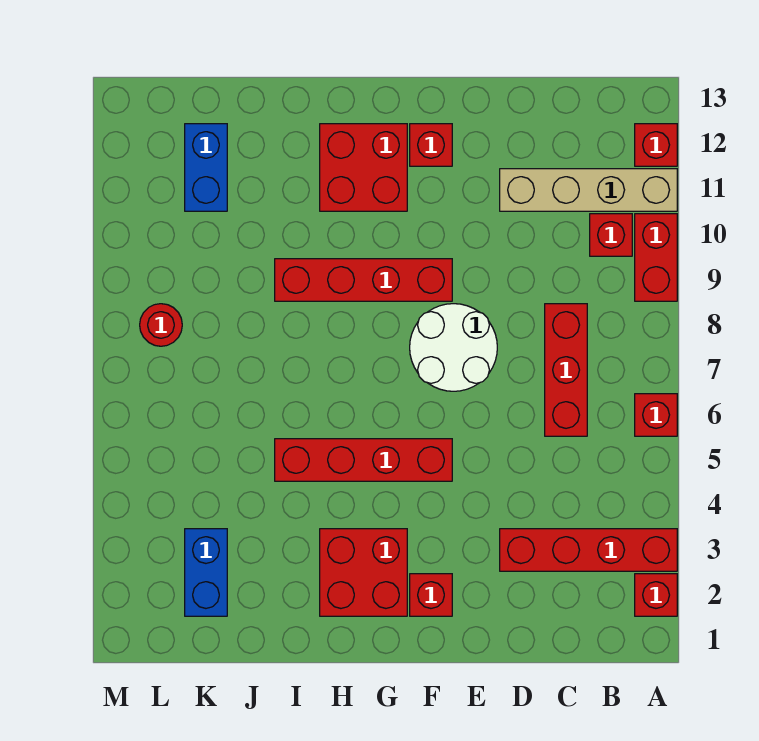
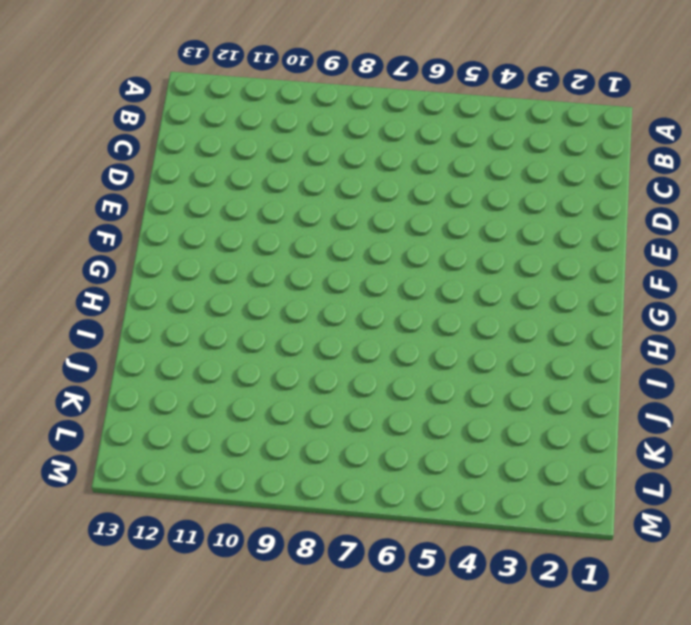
none -> red brick A2 level 1
none -> red brick A3:D3 level 1
none -> red brick A6 level 1

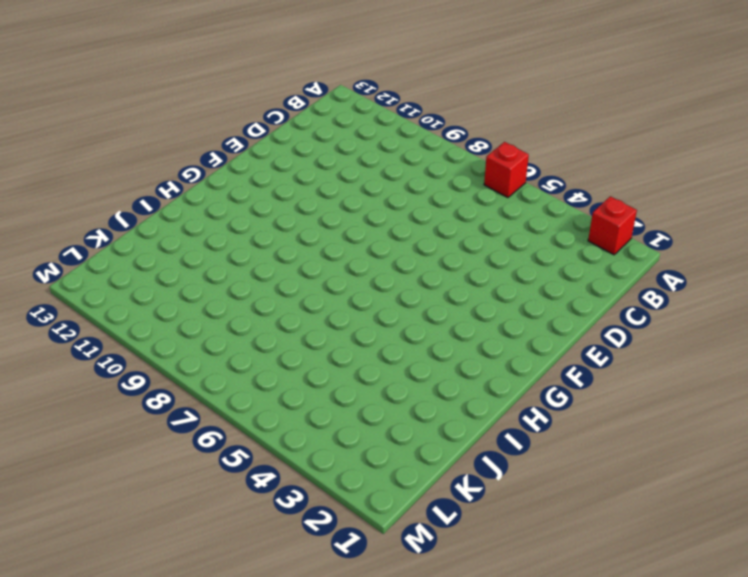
none -> red brick A3:D3 level 1
none -> red brick A9:A10 level 1
none -> tan brick A11:D11 level 1

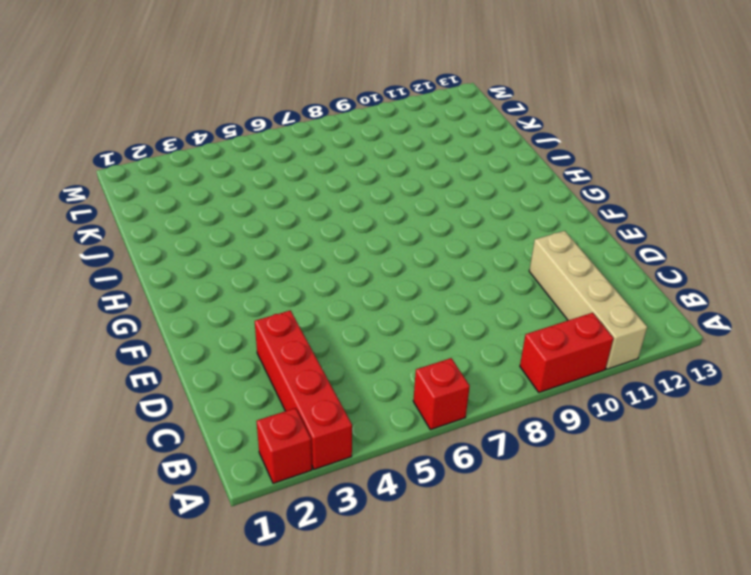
none -> red brick A12 level 1
none -> red brick B10 level 1
none -> red brick C6:C8 level 1

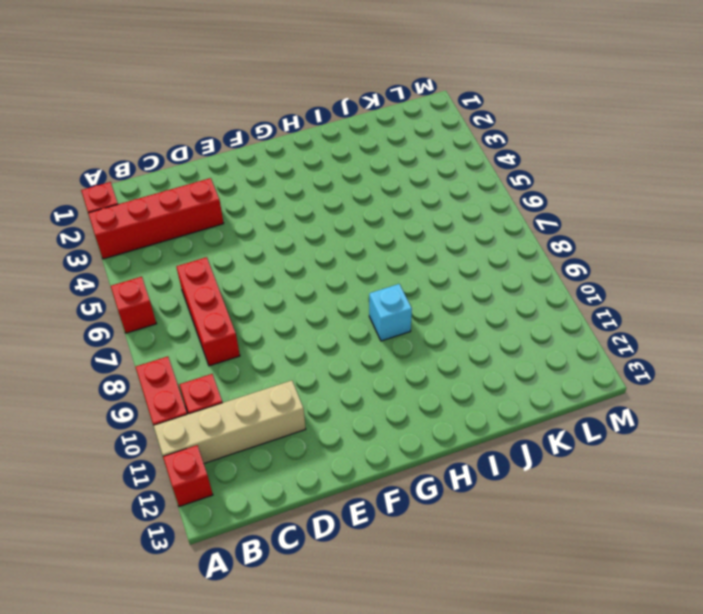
cyan brick H9 level 1 -> red brick F9:I9 level 1
none -> white round brick E7:F8 level 1
none -> red brick F2 level 1
none -> red brick F5:I5 level 1

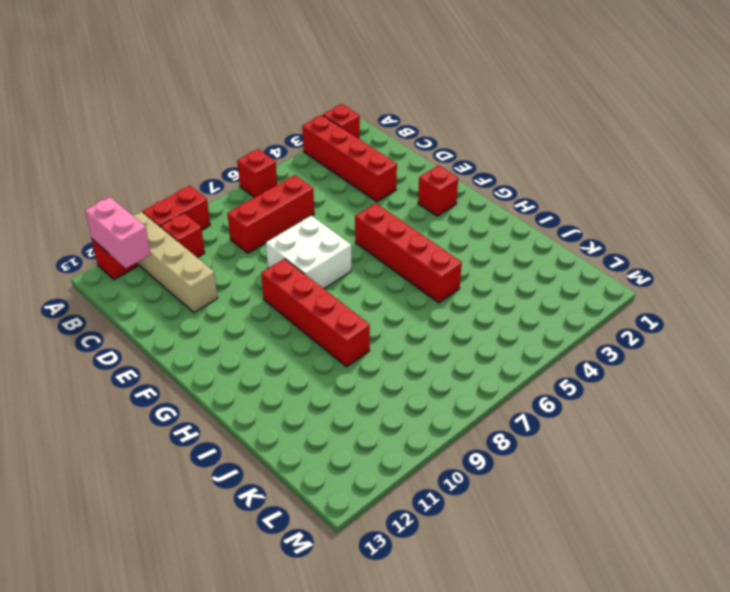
pink brick A12:B12 level 2 -> none
white brick E7:F8 level 1 -> white round brick E7:F8 level 1
none -> red brick F12 level 1
none -> red brick G2:H3 level 1
none -> red brick G11:H12 level 1

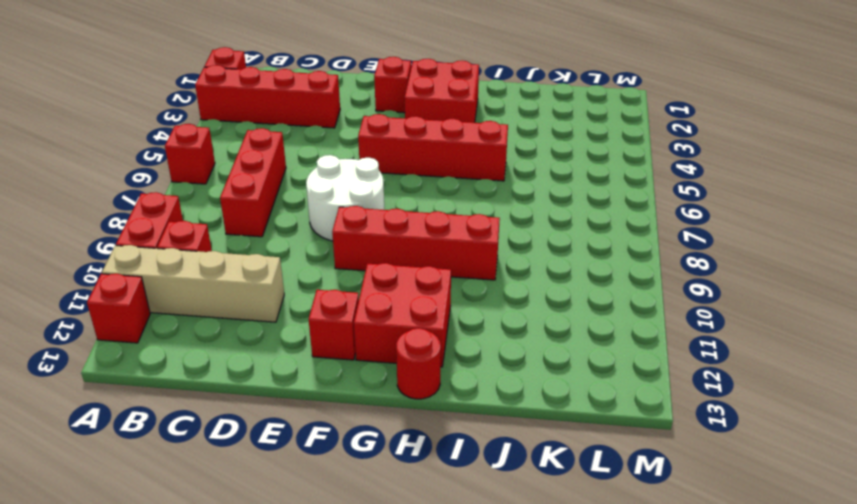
red round brick H13 level 1 -> red round brick L8 level 1
none -> blue brick K2:K3 level 1
none -> blue brick K11:K12 level 1

